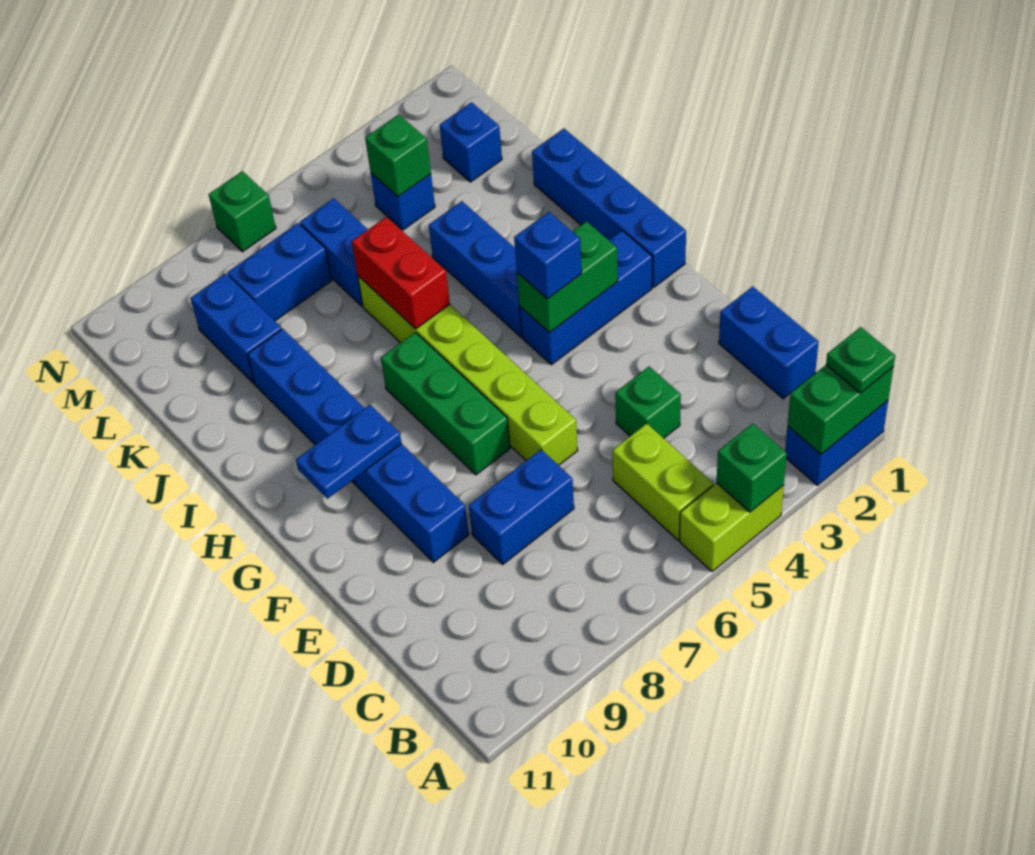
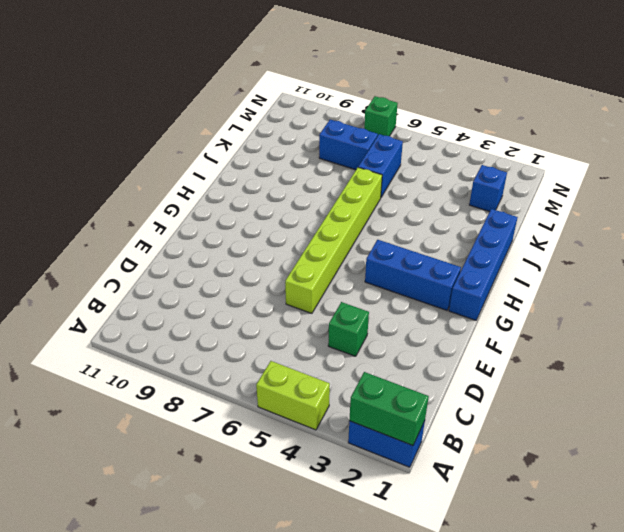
none -> lime brick B5:C5 level 1
none -> blue brick C1:D1 level 1
none -> blue brick D7:D8 level 1

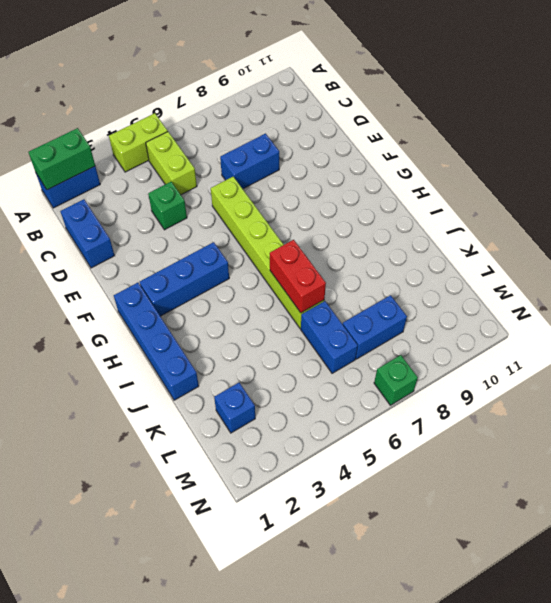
none -> blue brick E9:J9 level 1
none -> green brick F7:H7 level 1
none -> blue brick H4:J4 level 1

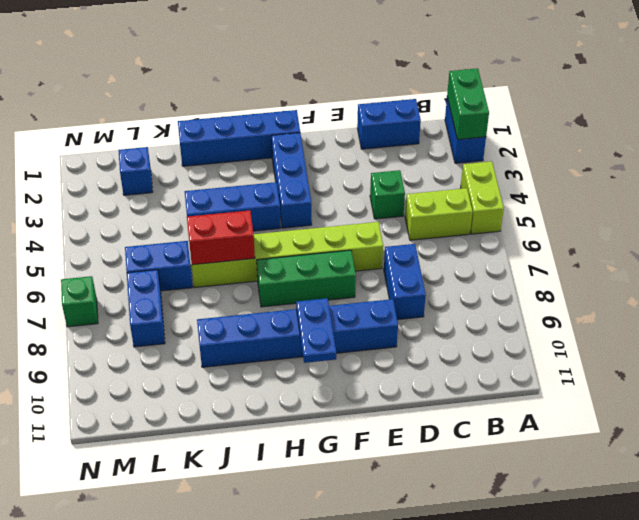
none -> blue brick K9:L9 level 1
none -> blue brick L4 level 1
none -> green brick A4 level 2

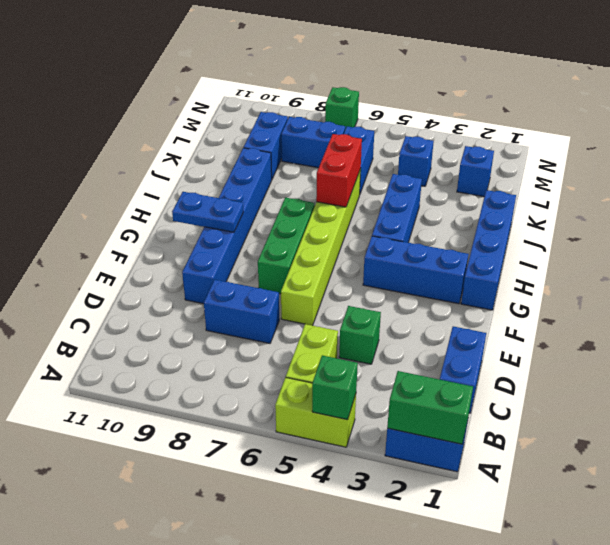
none -> green brick G3:G4 level 2
none -> green brick L4 level 2
none -> green plate A1 level 3

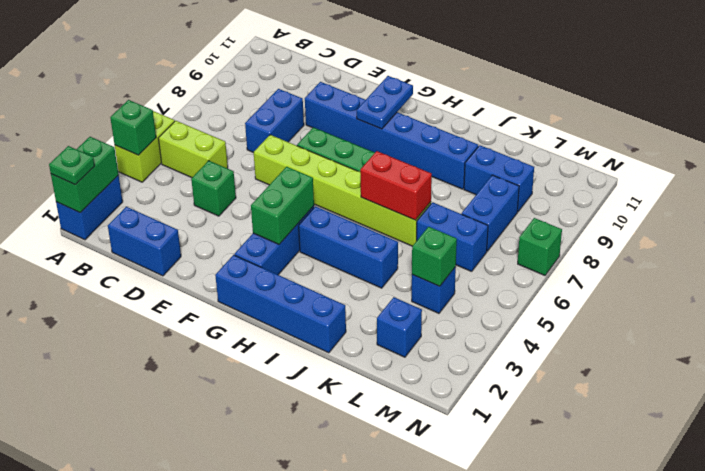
none -> blue brick G4 level 3

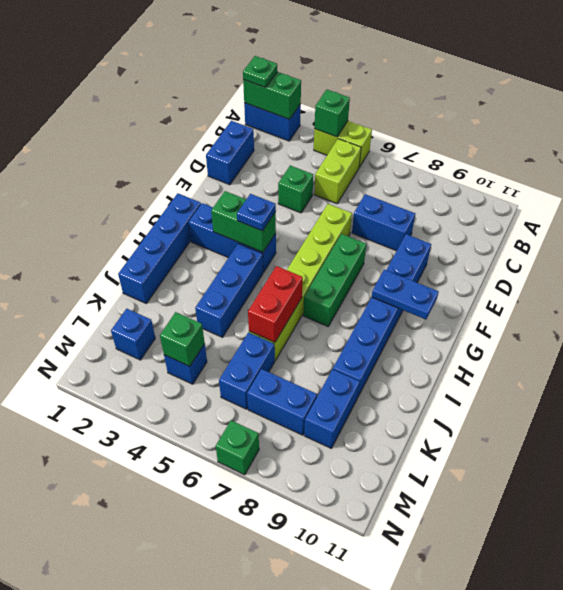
blue plate G4 level 3 -> blue brick G4 level 3

